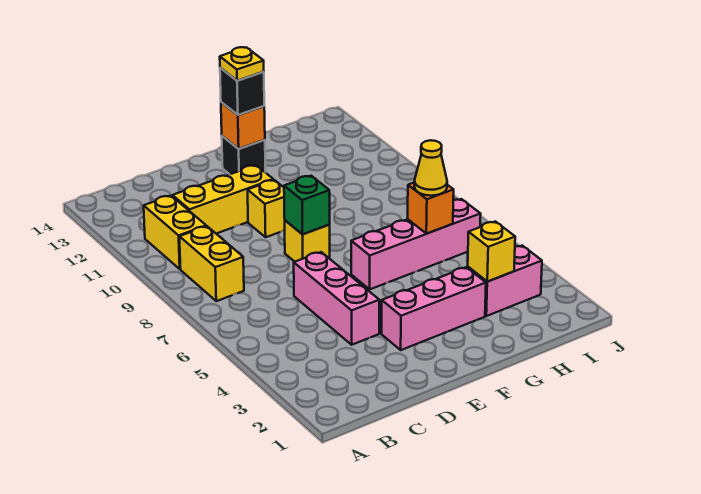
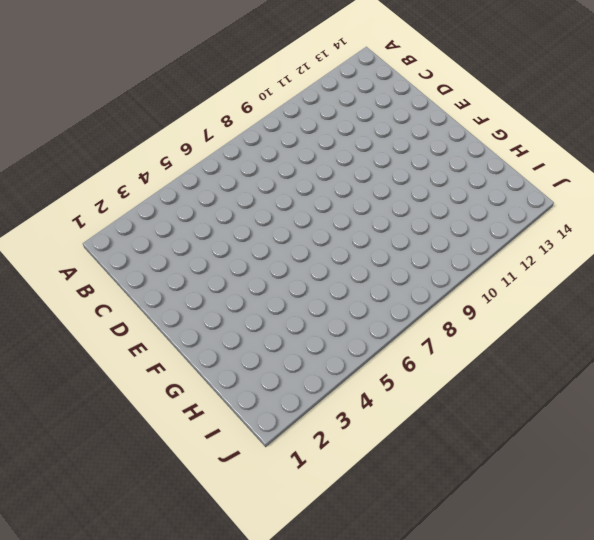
none -> yellow brick B8:B9 level 1
none -> yellow brick B10:B11 level 1
none -> yellow brick C11:E11 level 1

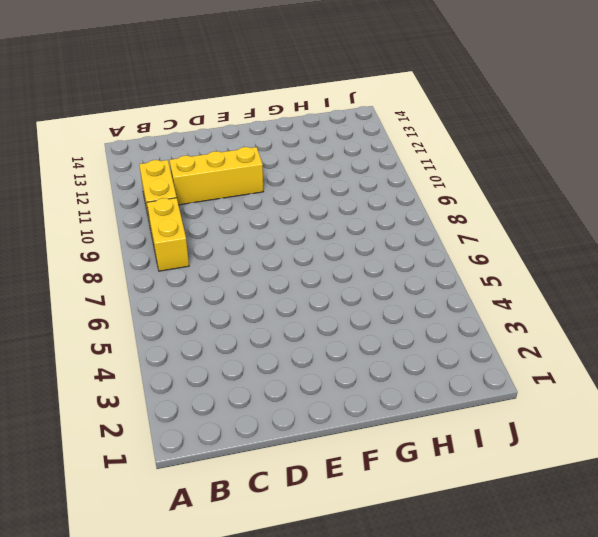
none -> pink brick D4:D6 level 1
none -> pink brick E3:G3 level 1
none -> yellow brick E8 level 1

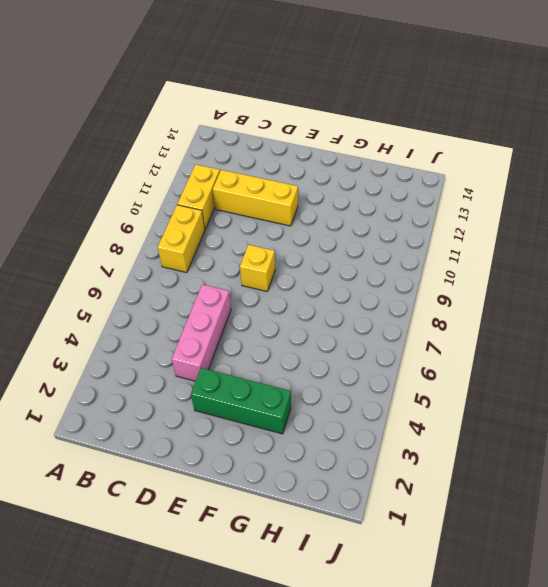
green brick E3:G3 level 1 -> pink brick E3:G3 level 1
none -> yellow brick E10 level 1
none -> pink brick F6:I6 level 1
none -> black brick F13 level 1

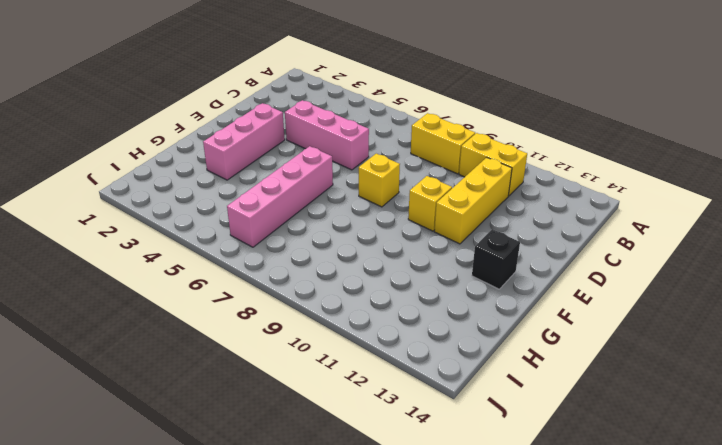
none -> pink brick H3:I3 level 1
none -> green brick E8 level 2
none -> orange brick F13 level 2

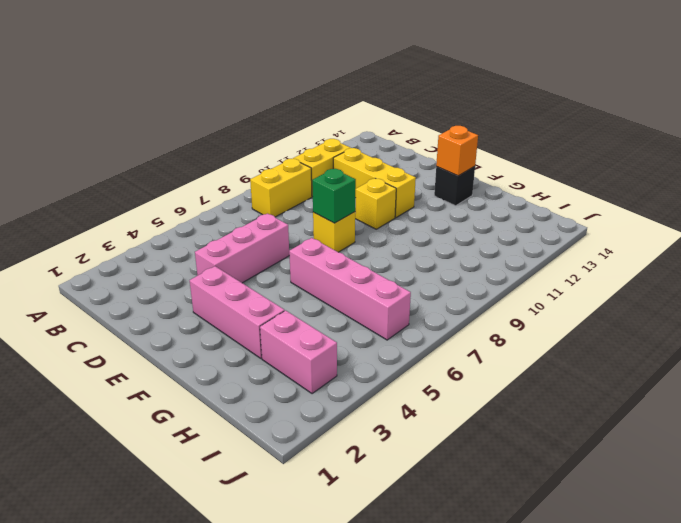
none -> yellow brick H3 level 2
none -> orange brick H6 level 2
none -> black brick F13 level 3

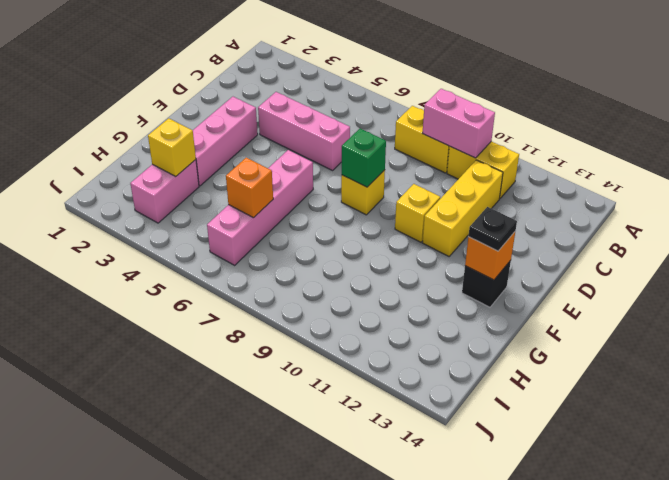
pink brick B9:B10 level 2 -> none
black plate F13 level 3 -> black brick F13 level 3
none -> yellow cone H6 level 3
none -> yellow plate F13 level 4

